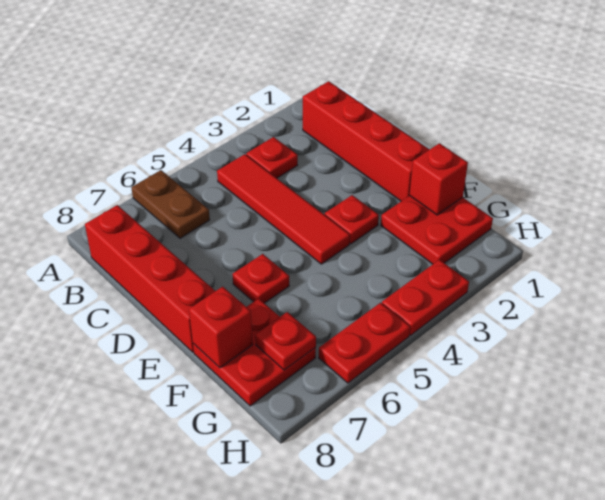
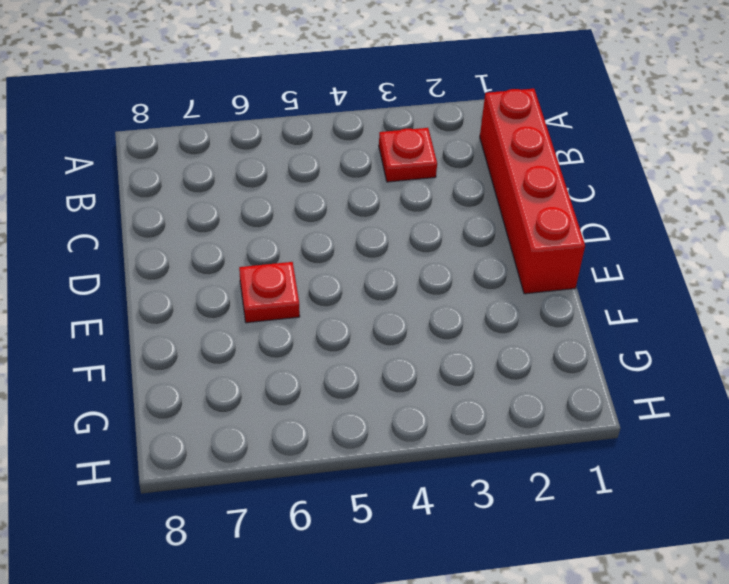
none -> brown plate A6:B6 level 1
none -> red tile B4:E4 level 1
none -> red brick B8:E8 level 1

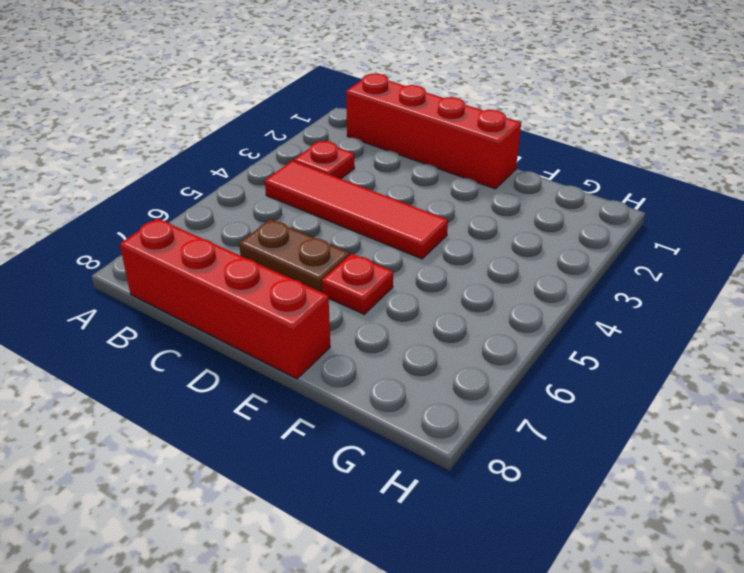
brown plate C6:D6 level 1 -> brown plate A6:B6 level 1
none -> red plate E3 level 1
none -> red plate F1:G2 level 1
none -> red plate F7:G8 level 1

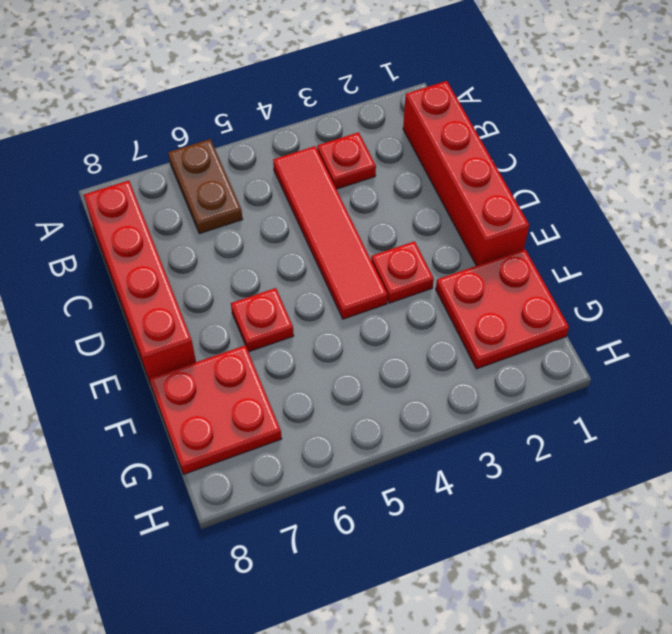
none -> red plate H3:H4 level 1
none -> red plate H5:H6 level 1
none -> red brick F1 level 2

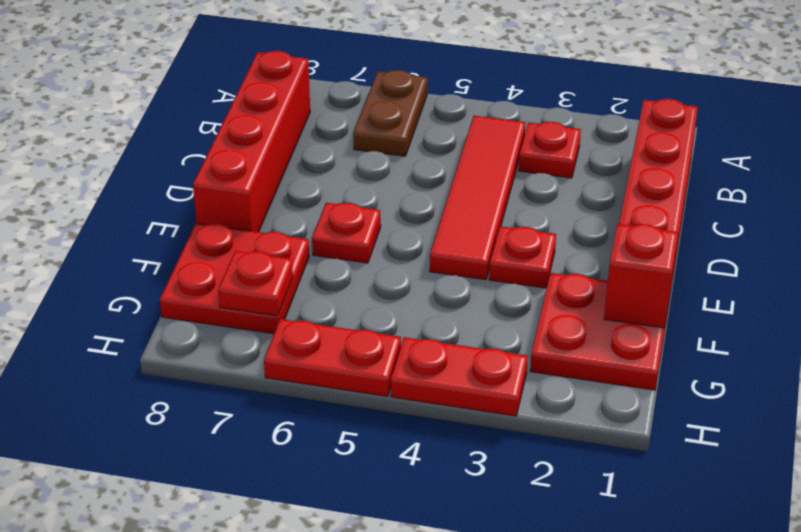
none -> red brick F8 level 2

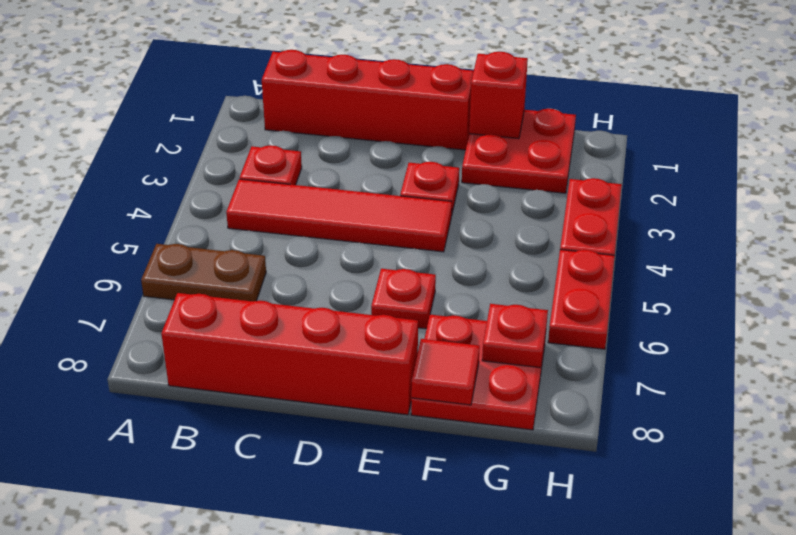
red tile F8 level 2 -> red brick F8 level 2

